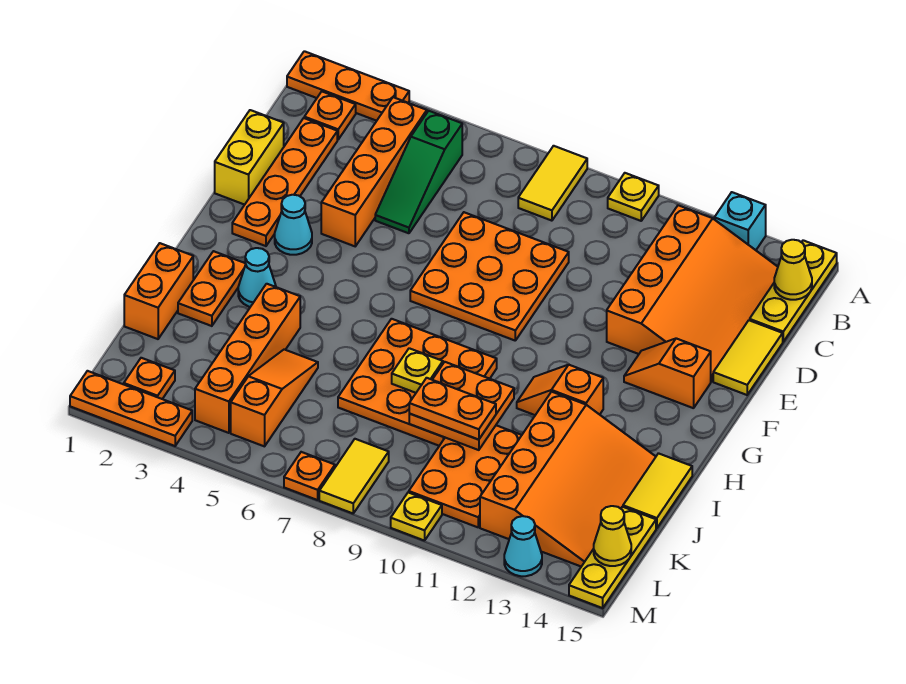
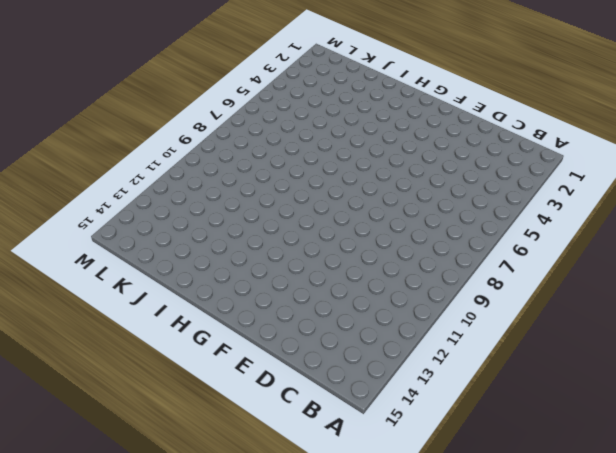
none -> orange plate A1:A3 level 1
none -> yellow tile A8:B8 level 1
none -> yellow plate A10 level 1
none -> cyan brick A13 level 1

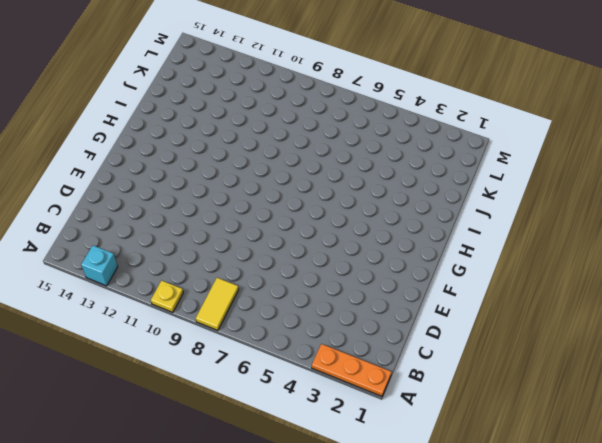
none -> yellow plate A15:C15 level 1
none -> orange plate B2 level 1
none -> orange brick B4:E4 level 1
none -> green slope B5:D5 level 1 top B

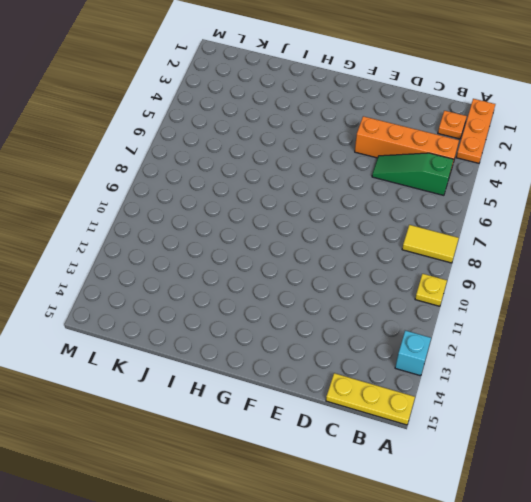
none -> orange slope B12:E14 level 1 top 12
none -> orange plate C2:F2 level 1
none -> yellow brick D1:E1 level 1
none -> orange plate D7:F9 level 1

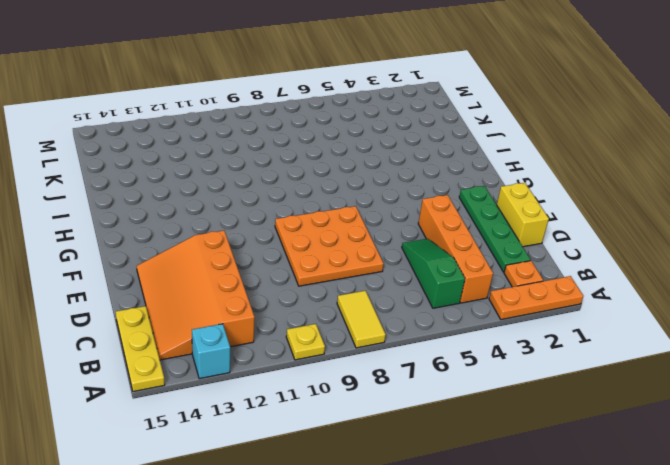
green plate C2:F2 level 1 -> orange plate C2:F2 level 1
none -> yellow tile D15:E15 level 1
none -> cyan cone F3 level 1
none -> orange slope F13:F14 level 1 top 14
none -> orange plate H2:I2 level 1

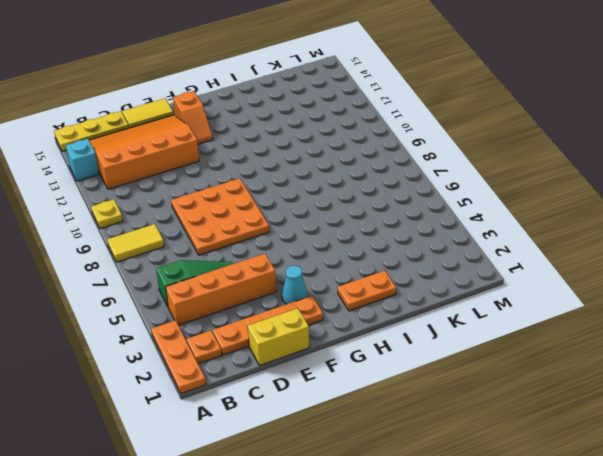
none -> cyan cone H3 level 1
none -> orange plate H7:J9 level 1
none -> orange slope H11:H12 level 1 top 12
none -> orange brick I1:J1 level 1

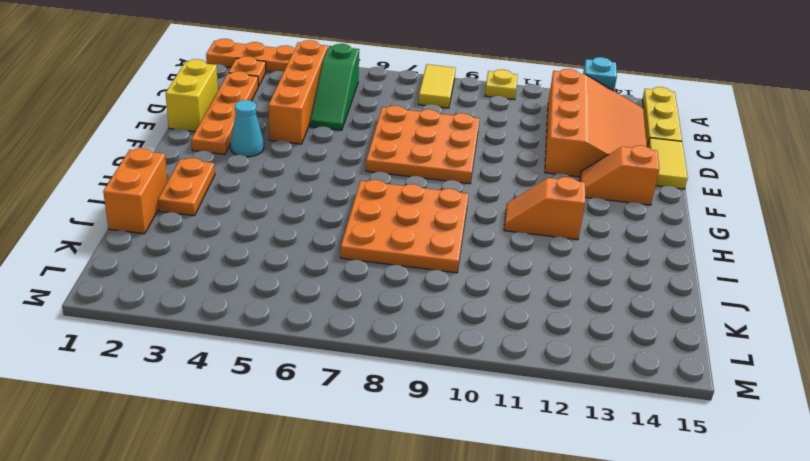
none -> cyan cone H3 level 1
none -> orange brick I4:L4 level 1
none -> orange slope I12:L14 level 1 top 12
none -> yellow tile I15:J15 level 1

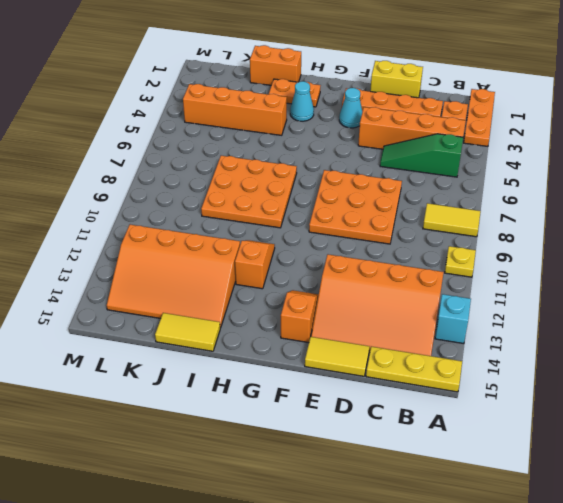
none -> orange slope J5:L5 level 1 top L
none -> orange plate J10:L11 level 1
none -> yellow plate K15:M15 level 1
none -> orange plate L2 level 1

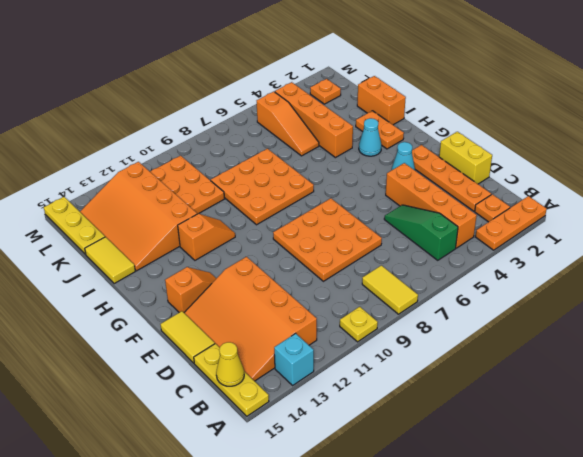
none -> yellow tile L8:M8 level 1
none -> orange plate M1:M3 level 1
none -> orange plate M7 level 1
none -> yellow plate M10 level 1

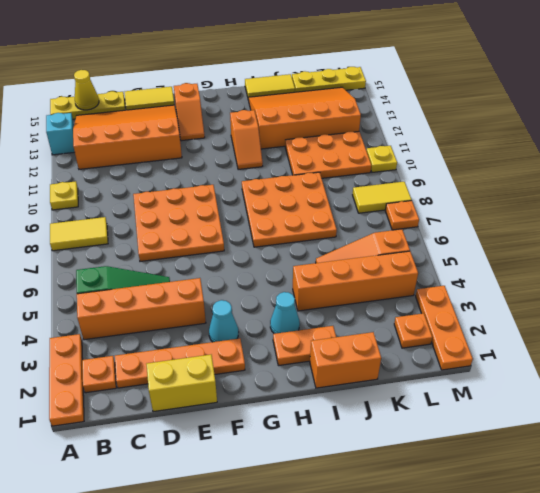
none -> cyan cone M13 level 1
none -> yellow plate I8 level 2
none -> orange plate I9:J10 level 2
none -> yellow cone L15 level 2

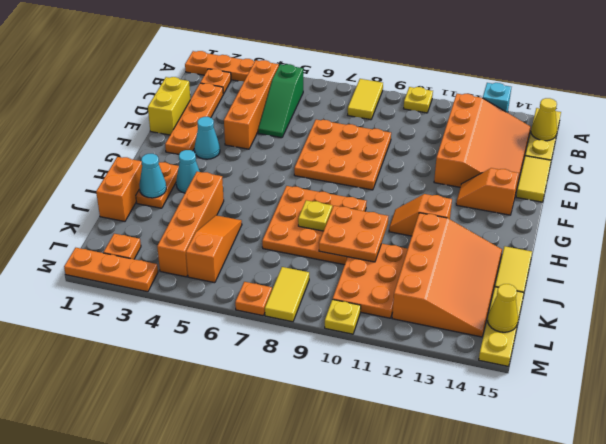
cyan cone I2 level 2 -> cyan cone M13 level 1
none -> orange plate J9:J10 level 3

